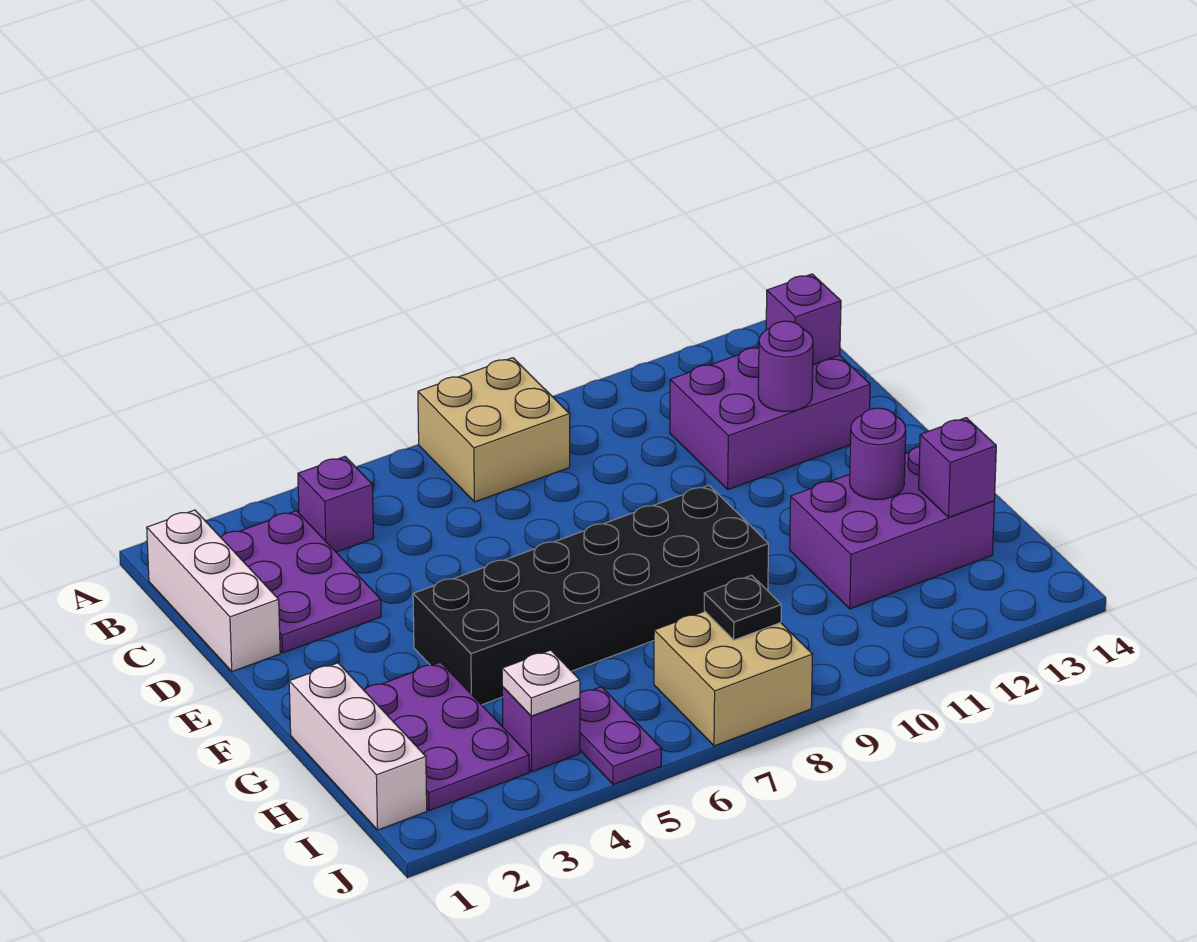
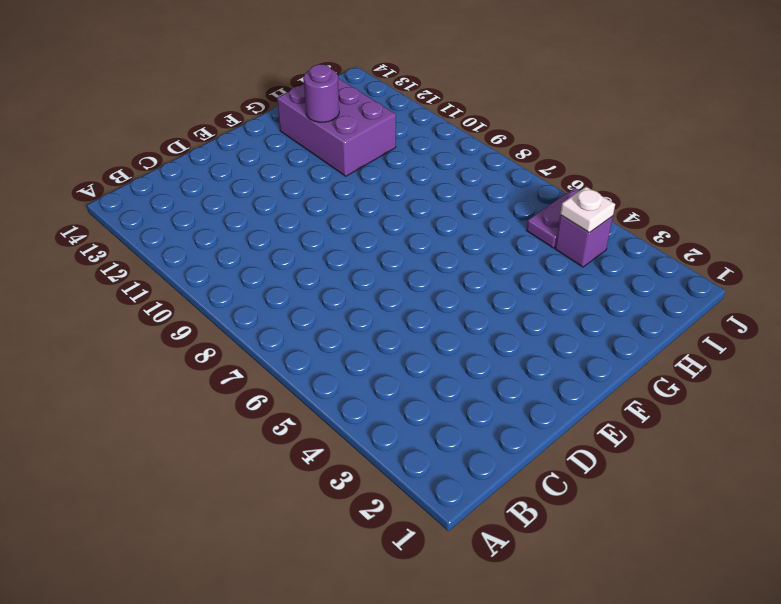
none -> tan brick A7:B8 level 1
none -> white brick B1:D1 level 1
none -> purple plate B2:D3 level 1

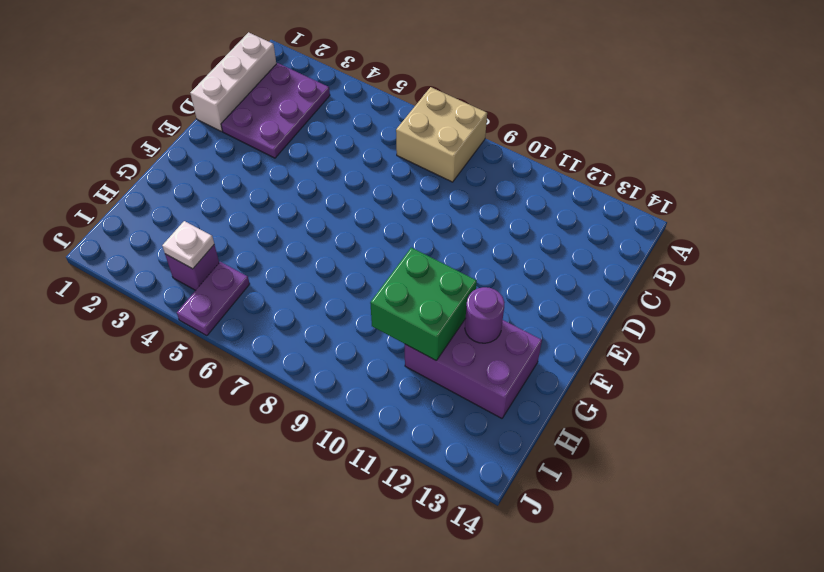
green brick G10:H11 level 2 -> none
none -> purple brick B4 level 1
none -> purple brick C11:D13 level 1
none -> black brick F4:G9 level 1

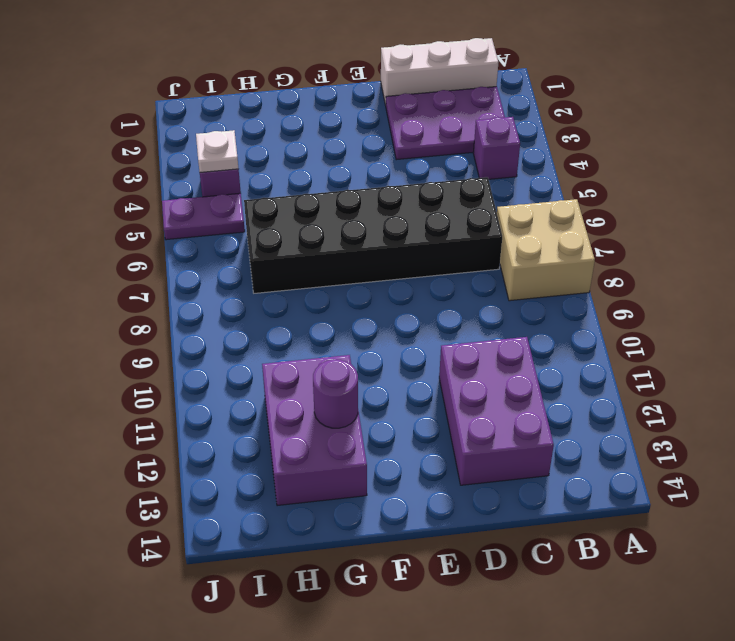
black brick C6:H7 level 1 -> black brick F4:G9 level 1
none -> white brick G1:I1 level 1
none -> purple plate G2:I3 level 1
none -> tan brick I7:J8 level 1

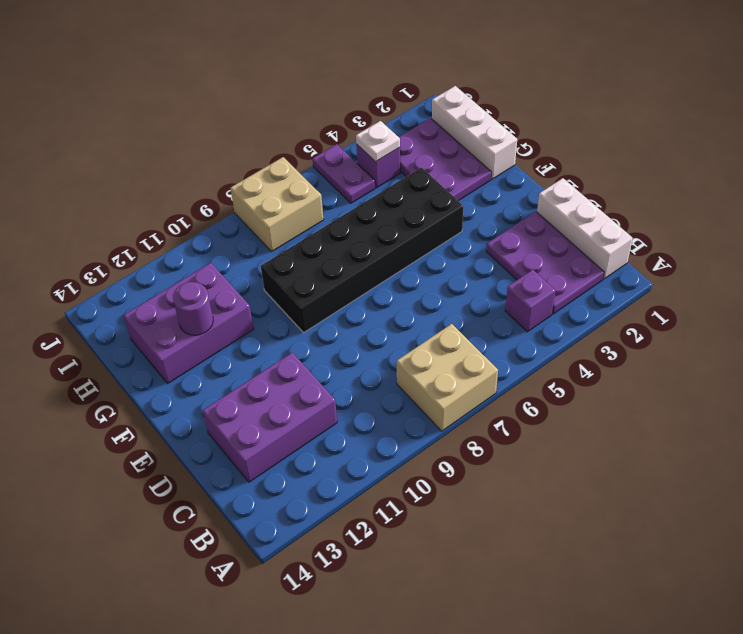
none -> purple brick C13 level 2
none -> purple round brick D12 level 2
none -> purple brick H13 level 2

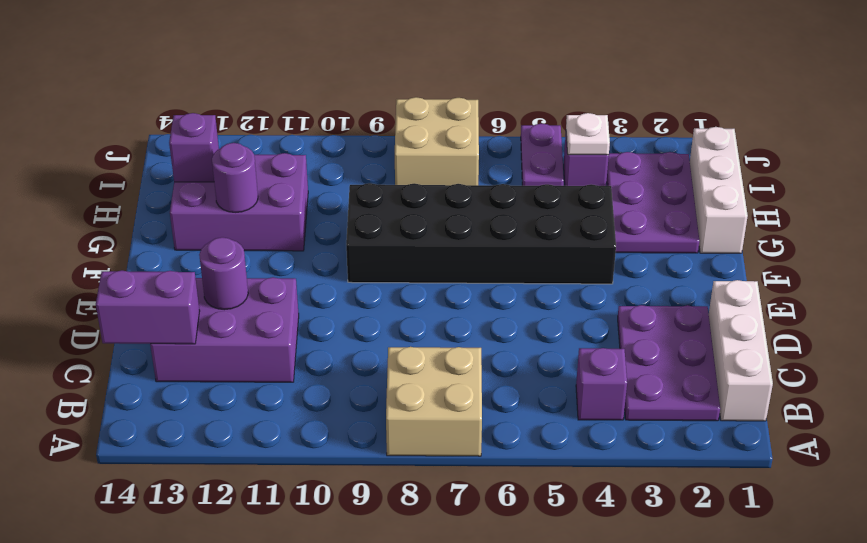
purple brick C13:C14 level 2 -> purple brick C13 level 2
none -> black plate I8 level 2

